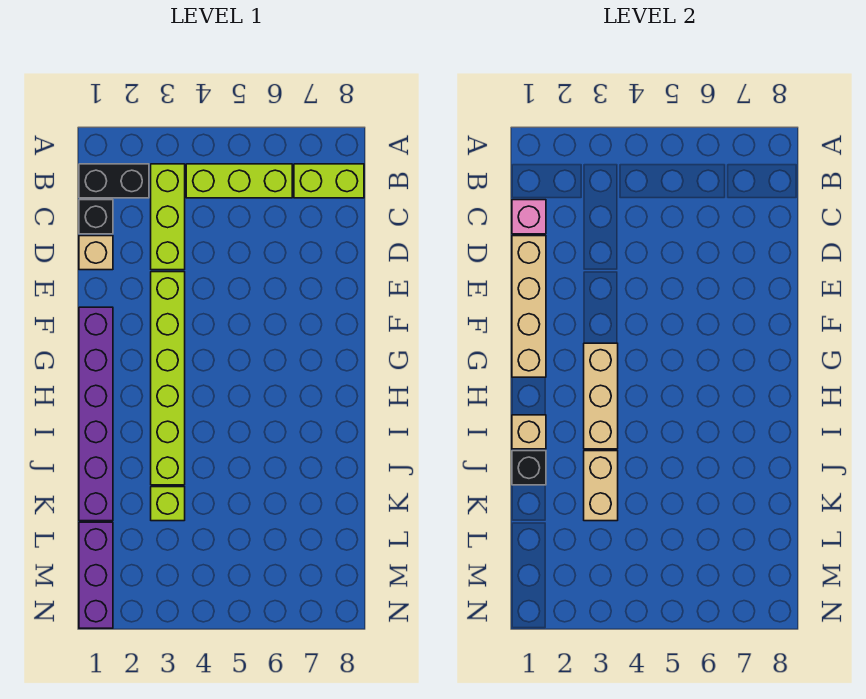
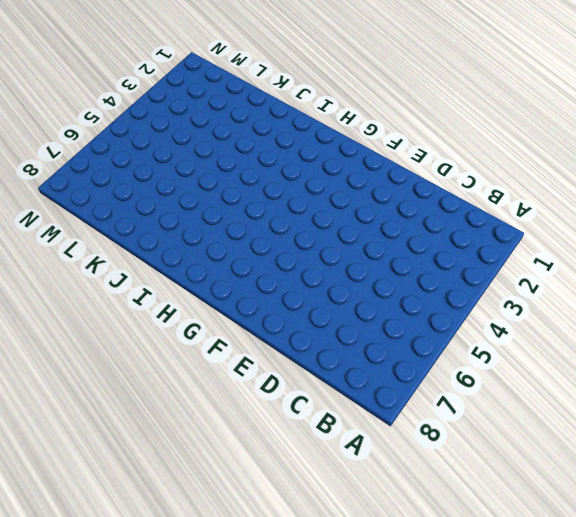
none -> black brick B1:B2 level 1
none -> lime brick B3:D3 level 1
none -> lime brick B4:B6 level 1

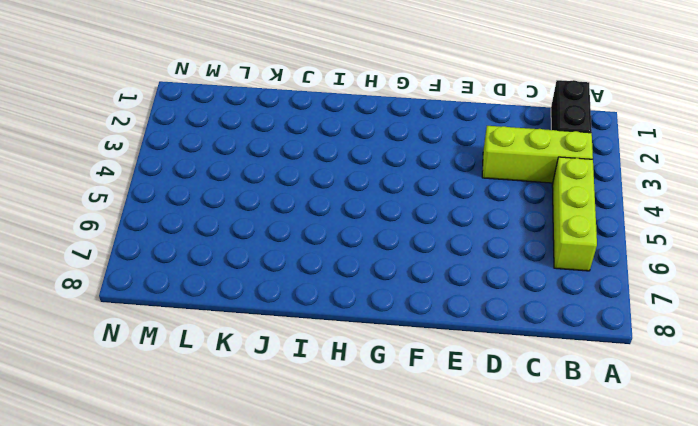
none -> lime brick B7:B8 level 1
none -> black brick C1 level 1
none -> tan brick D1 level 1

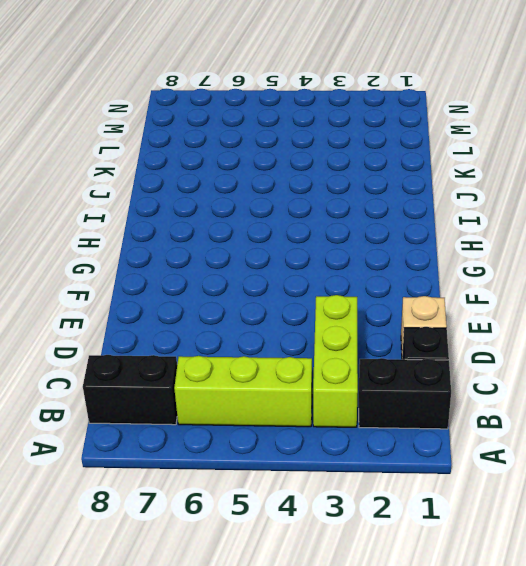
black brick B7:B8 level 1 -> lime brick B7:B8 level 1
none -> lime brick E3:J3 level 1
none -> purple brick F1:K1 level 1
none -> lime brick K3 level 1

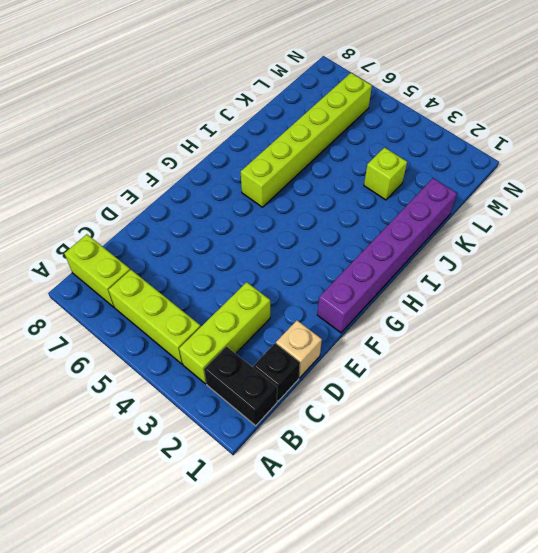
lime brick H6:M6 level 1 -> lime brick E3:J3 level 1
none -> purple brick L1:N1 level 1
none -> pink brick C1 level 2
none -> tan brick D1:G1 level 2

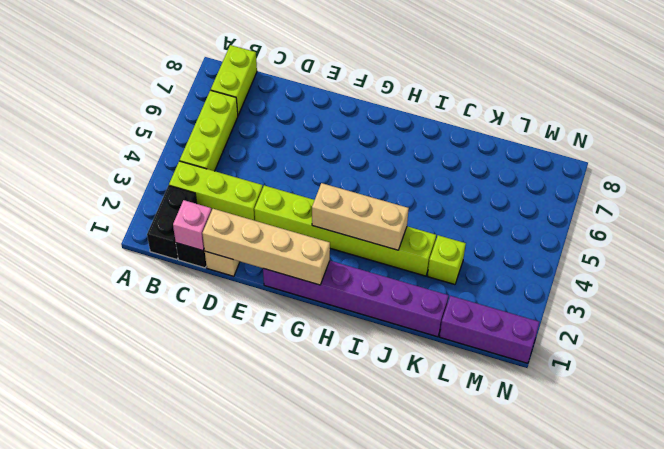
none -> tan brick I1 level 2
none -> black brick J1 level 2
none -> tan brick J3:K3 level 2

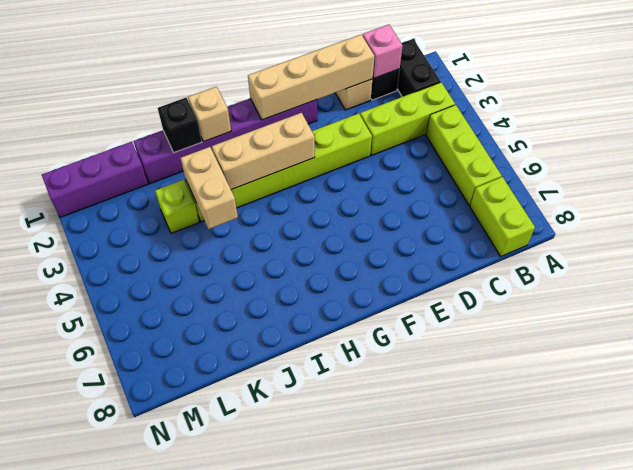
tan brick J3:J4 level 2 -> tan brick J3:K3 level 2

